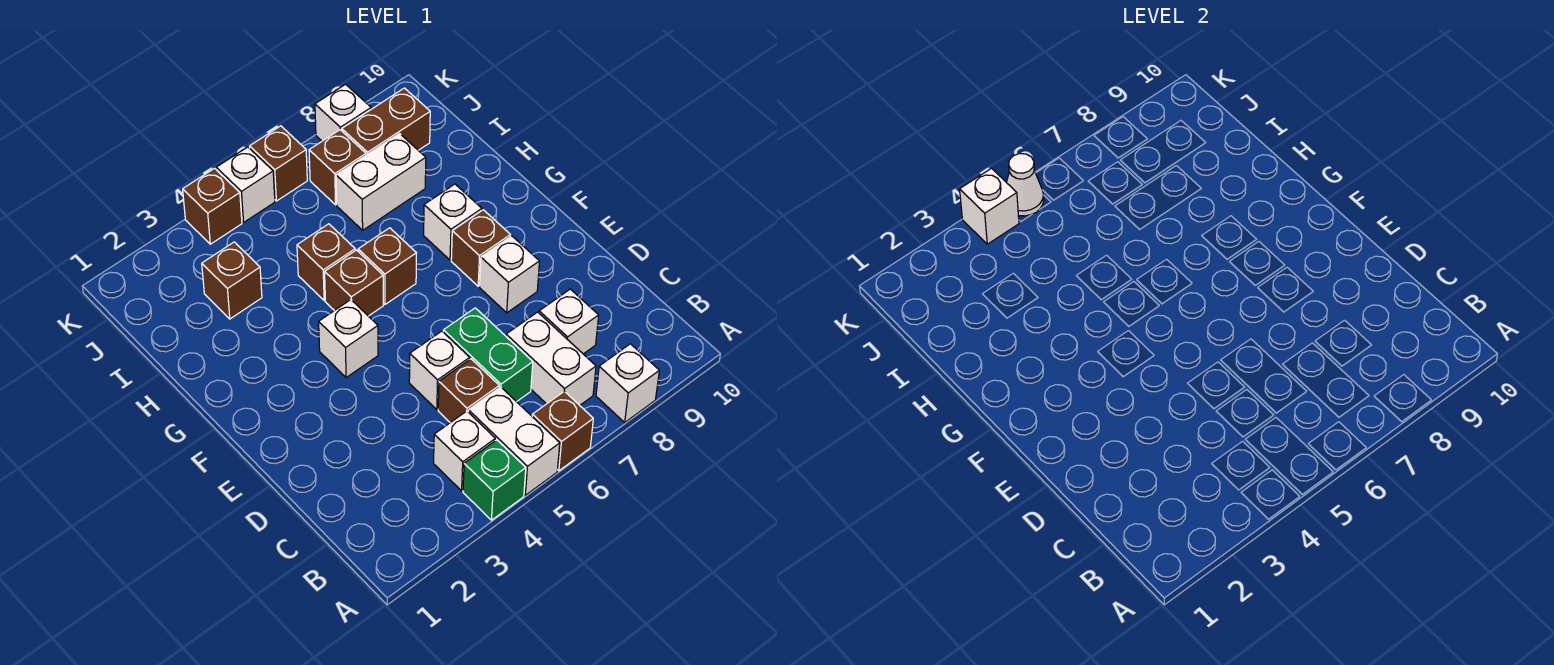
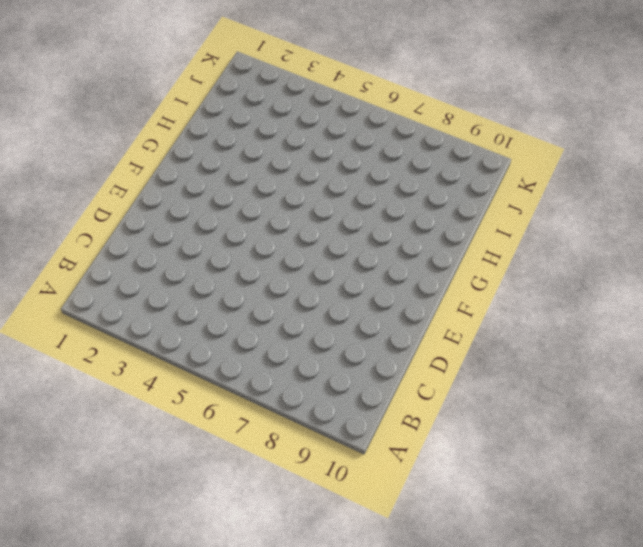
none -> green brick A4 level 1
none -> white brick A5:B5 level 1
none -> brown brick A6 level 1

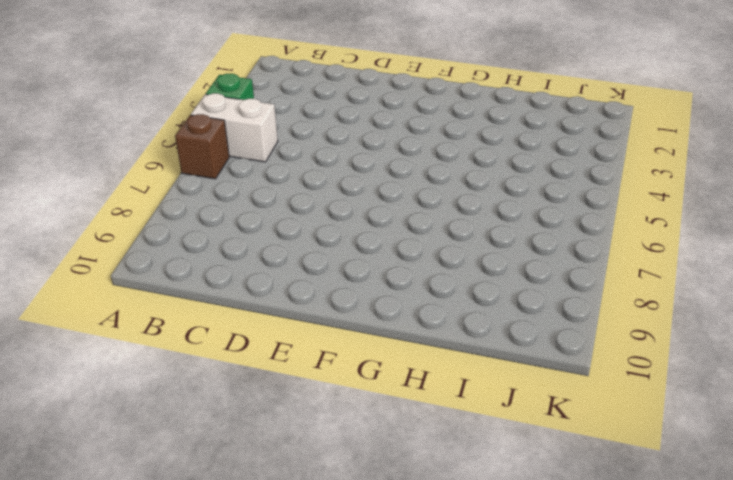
none -> white brick A8 level 1
none -> white brick B4 level 1
none -> white brick B7:C7 level 1

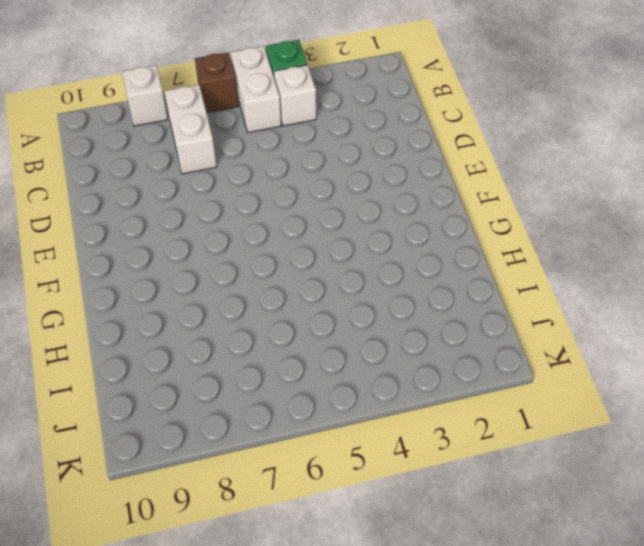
none -> brown brick C5 level 1
none -> green brick C6:D6 level 1
none -> white brick C8 level 1

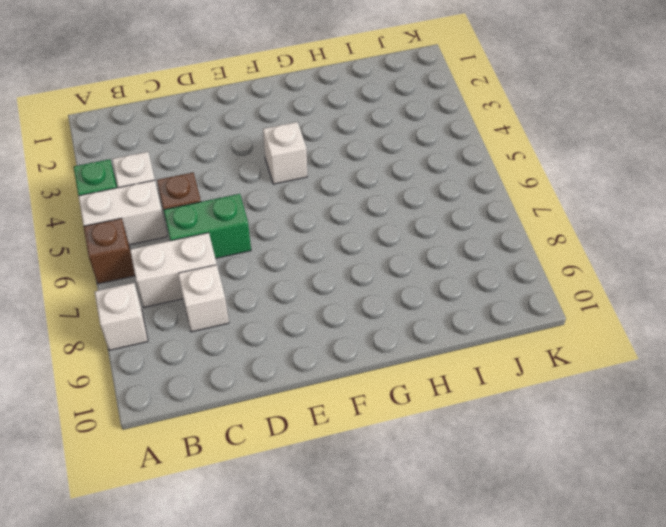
none -> white brick D5 level 1
none -> white brick E8 level 1
none -> brown brick F8 level 1

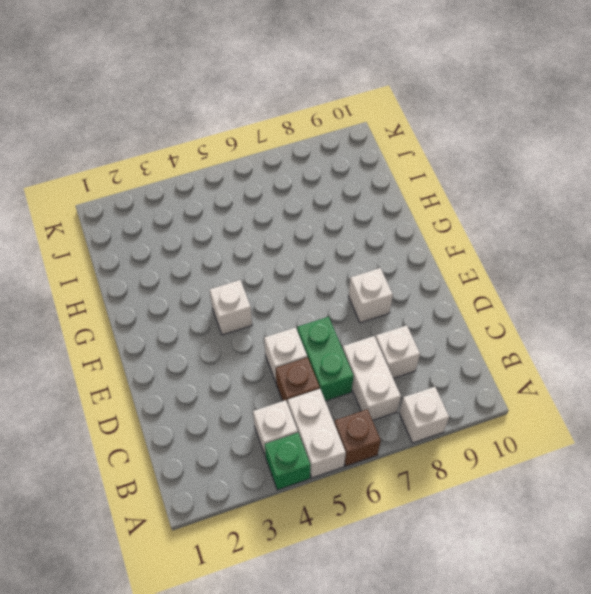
none -> brown brick F8 level 1
none -> brown brick G5 level 1
none -> brown brick G6 level 1

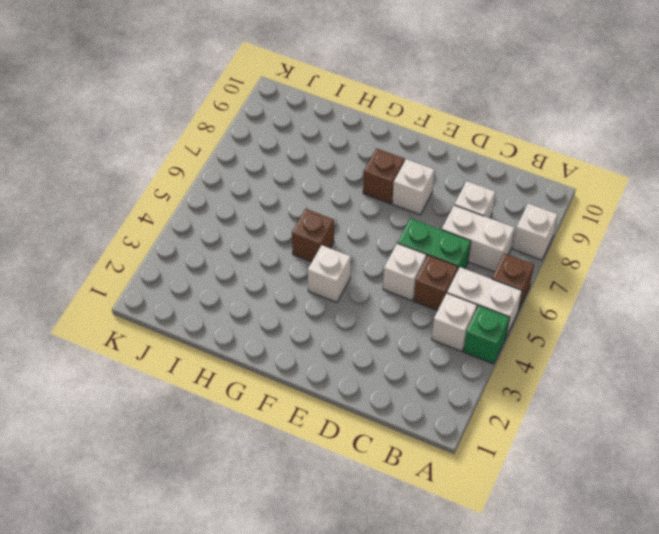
none -> brown brick G6 level 1
none -> white brick G8 level 1
none -> brown brick H5 level 1

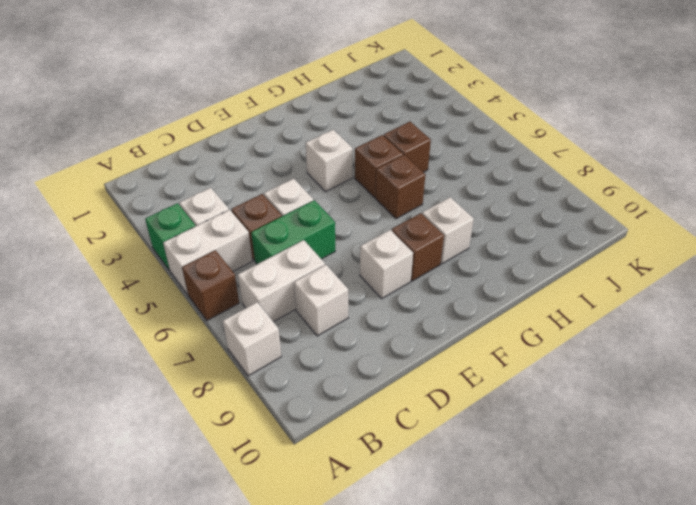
none -> brown brick I3 level 1
none -> white brick I7:I8 level 1
none -> brown brick J7 level 1

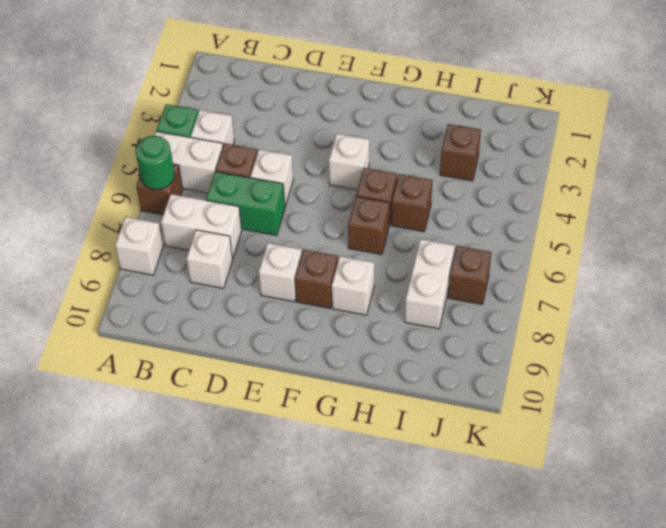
green round brick A6 level 2 -> none
none -> brown brick J8:J9 level 1
none -> brown brick K4 level 1
none -> white brick K5 level 1

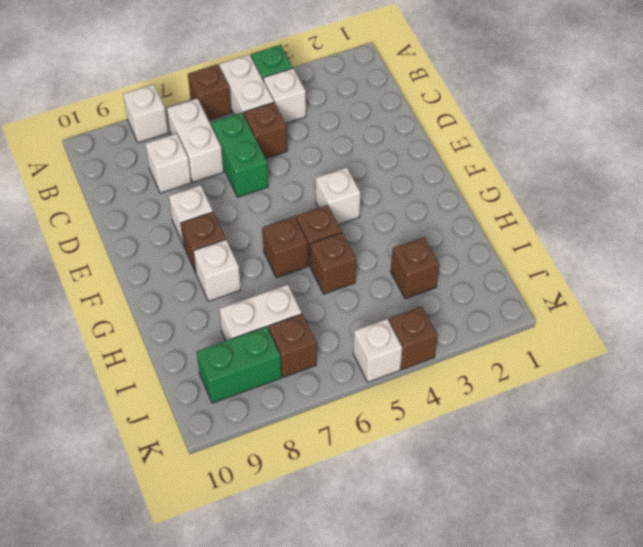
green brick J8:J9 level 1 -> brown brick J8:J9 level 1
none -> white brick D5 level 1
none -> brown brick K6 level 1
none -> white brick K8 level 1

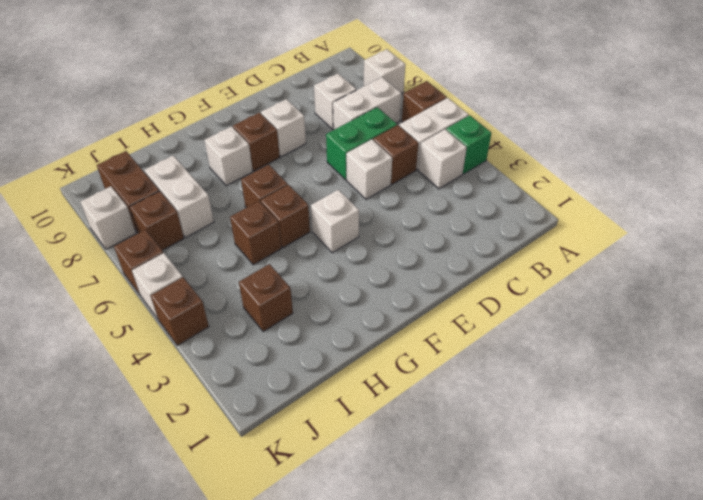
none -> white brick K4 level 2
none -> white cone K5 level 2

